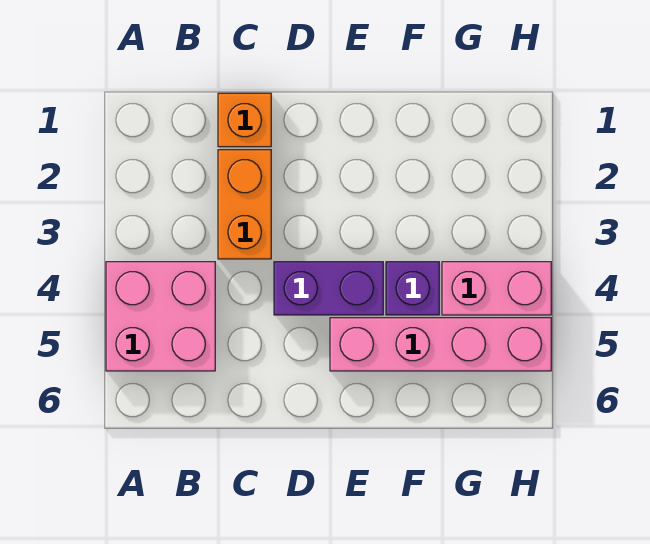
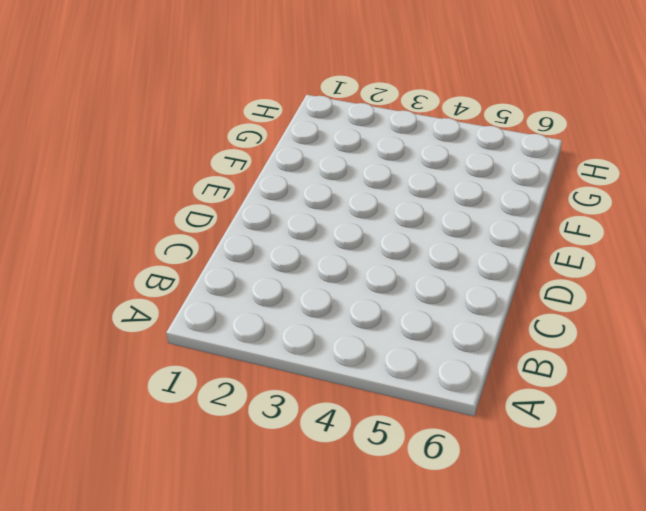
none -> pink brick A4:B5 level 1
none -> orange brick C1 level 1

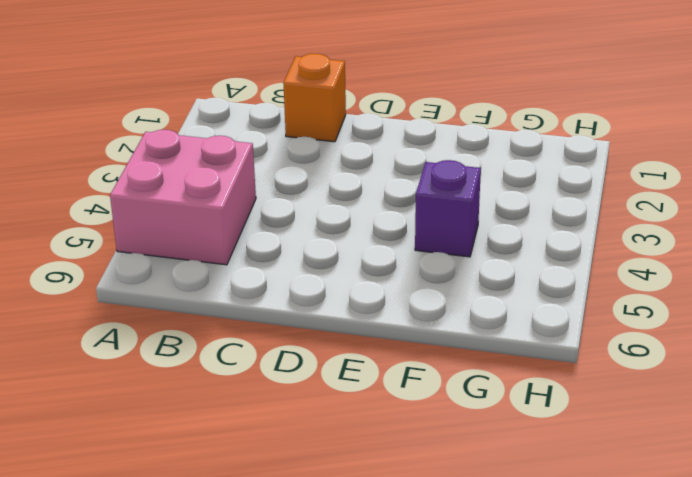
none -> orange brick C2:C3 level 1
none -> purple brick D4:E4 level 1

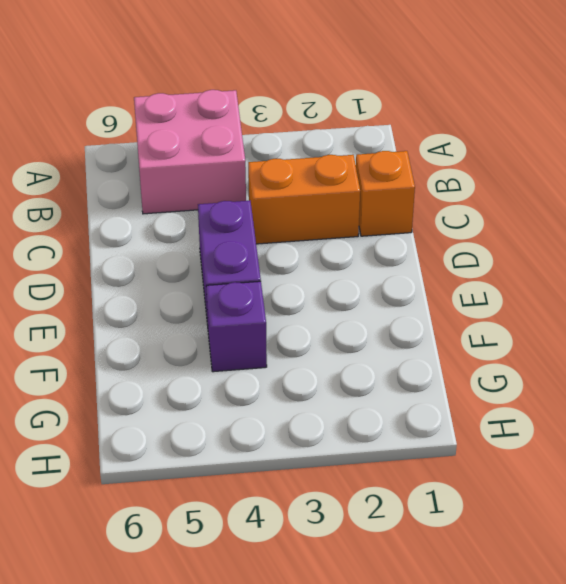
none -> pink brick E5:H5 level 1
none -> pink brick G4:H4 level 1

